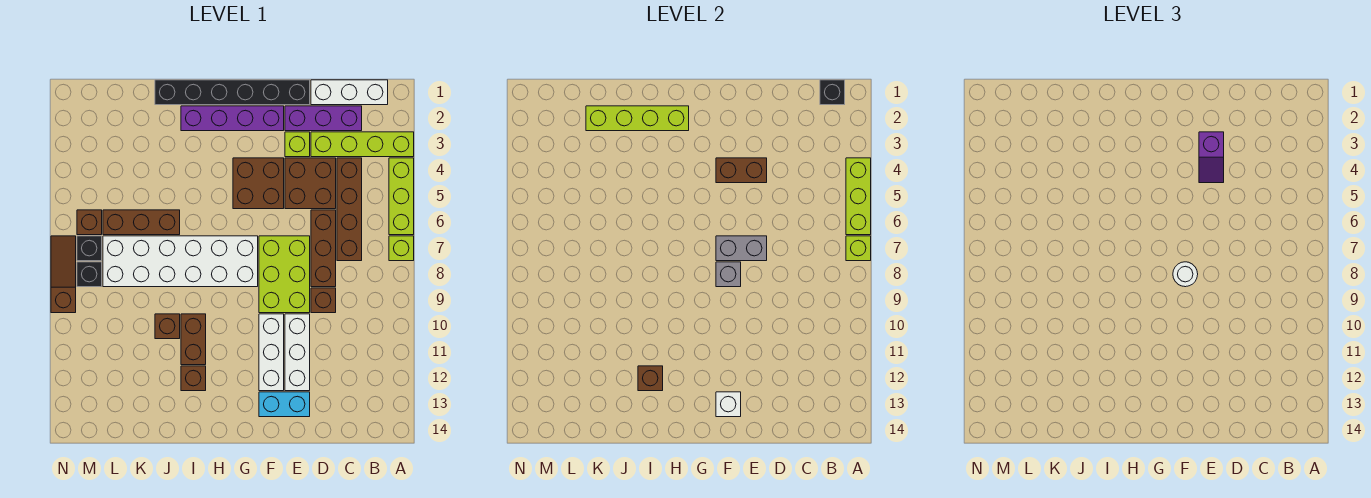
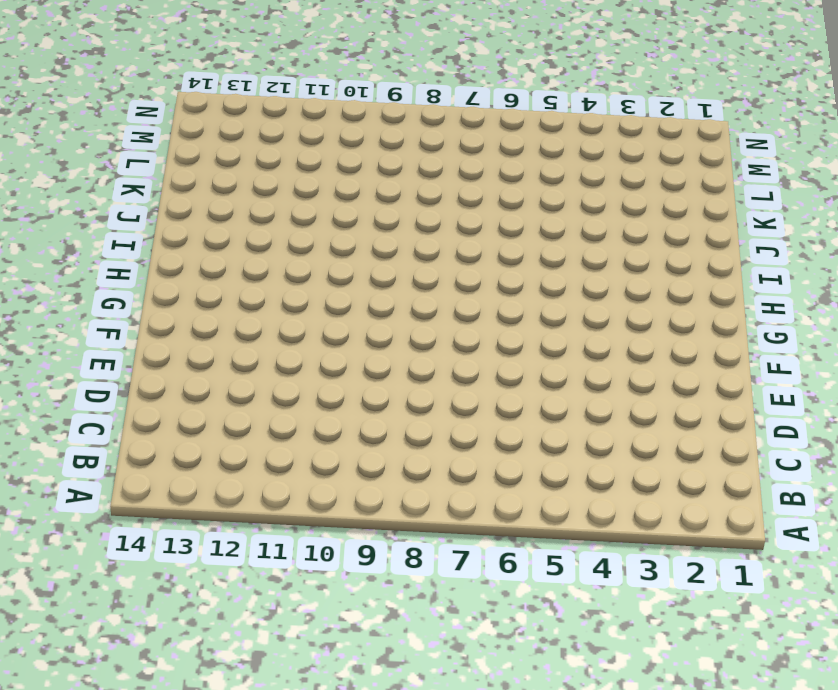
none -> lime brick A3:D3 level 1
none -> lime brick A4:A6 level 1
none -> lime brick A7 level 1
none -> white brick B1:D1 level 1

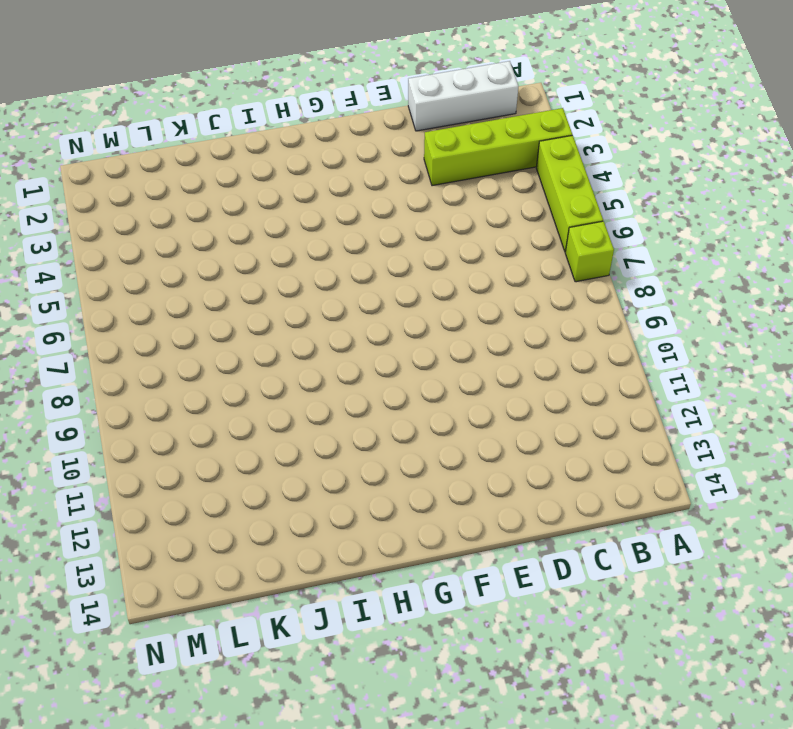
none -> purple brick C2:E2 level 1
none -> brown brick C4:C7 level 1
none -> brown brick D4:E5 level 1
none -> brown brick D6:D8 level 1

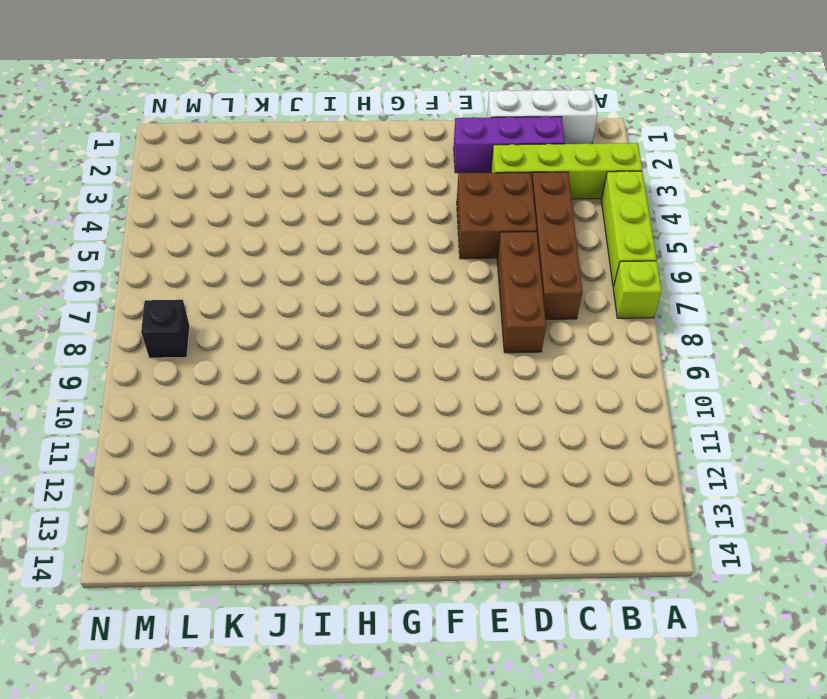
none -> brown brick D9 level 1
none -> black brick E1:J1 level 1
none -> lime brick E3 level 1
none -> lime brick E7:F9 level 1

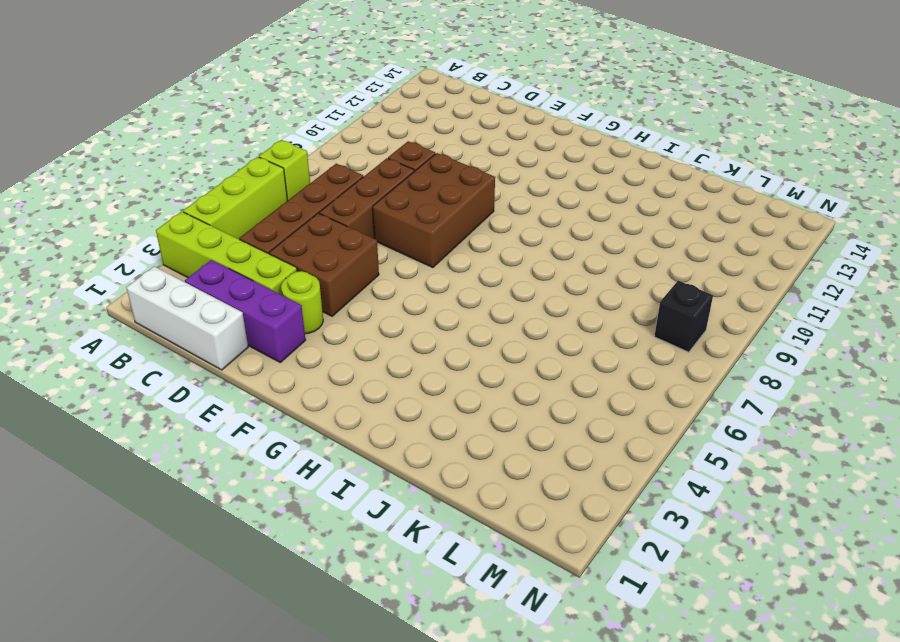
lime round brick E3 level 1 -> lime brick E3 level 1
brown brick E7:F9 level 1 -> lime brick E7:F9 level 1
none -> black brick E1:J1 level 1
none -> white brick E10:E12 level 1
none -> cyan brick E13:F13 level 1
none -> purple brick F2:I2 level 1

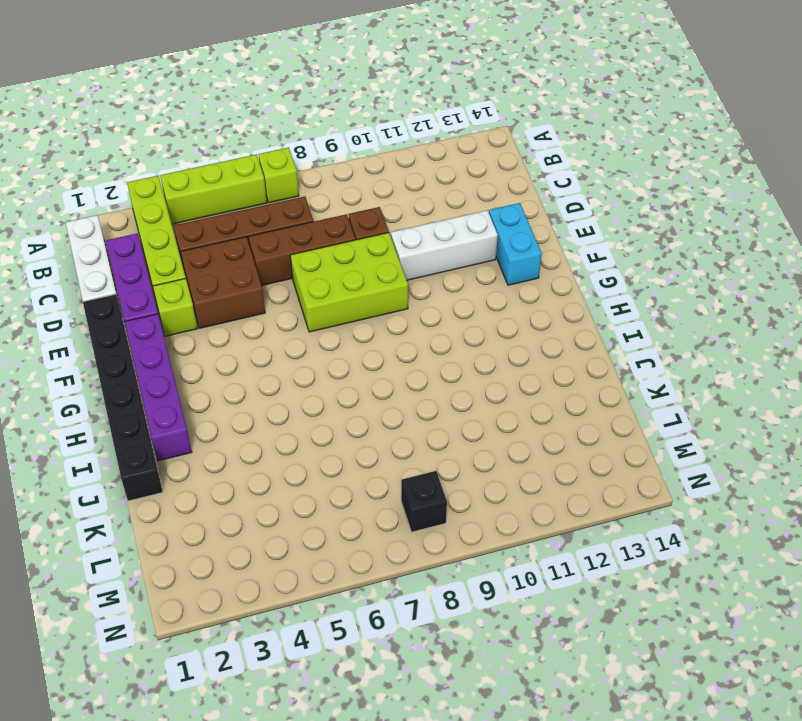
none -> brown brick F4:G5 level 1
none -> white brick F10:F12 level 1
none -> white brick G7:L8 level 1
none -> brown brick I10:I11 level 1

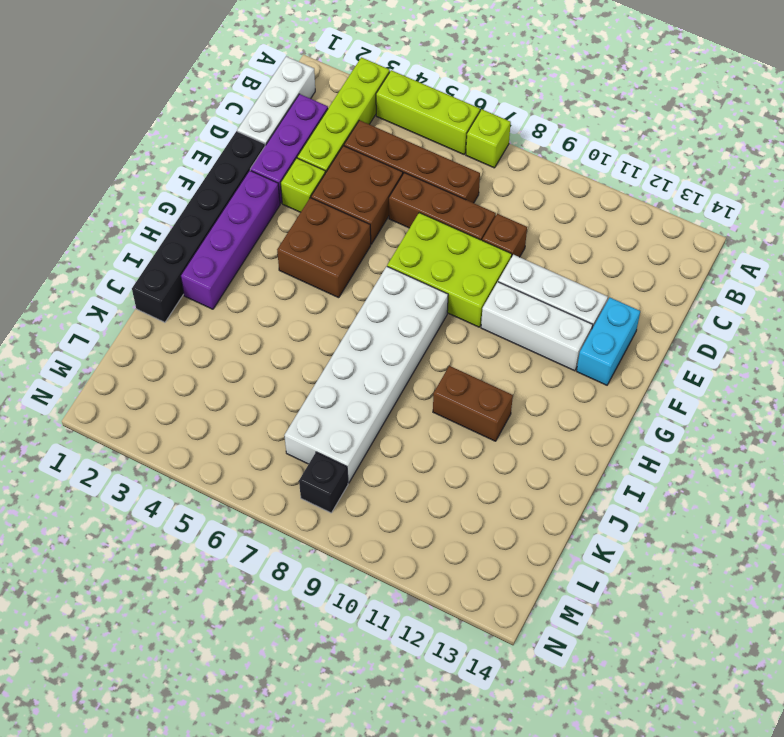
none -> brown brick I12 level 1
none -> brown brick J6:L6 level 1
none -> brown brick J10 level 1
none -> brown brick M6 level 1

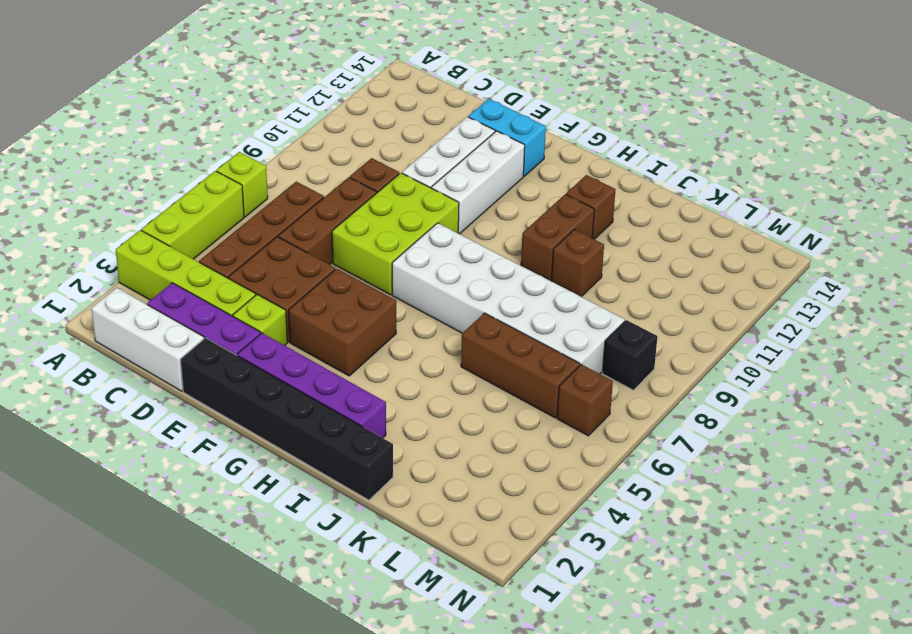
none -> black brick M7 level 1
none -> brown slope N7:N9 level 1 top 9
none -> lime brick A4:A6 level 2
none -> lime brick A7 level 2

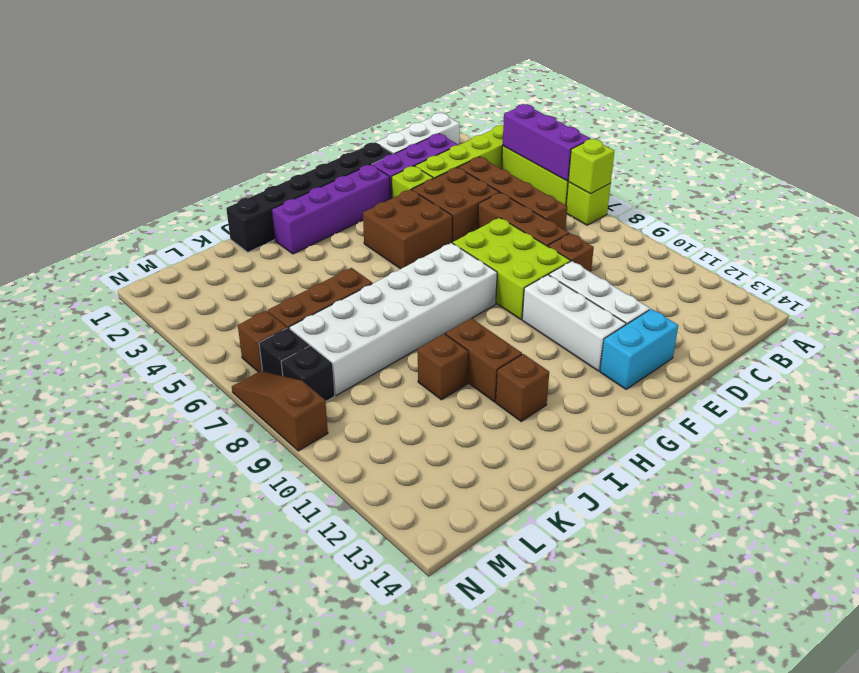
purple brick A4:A6 level 2 -> lime brick A4:A6 level 2
none -> black brick B1 level 2
none -> brown brick E4:F4 level 2
none -> grey brick E7:F7 level 2
none -> grey brick F8 level 2

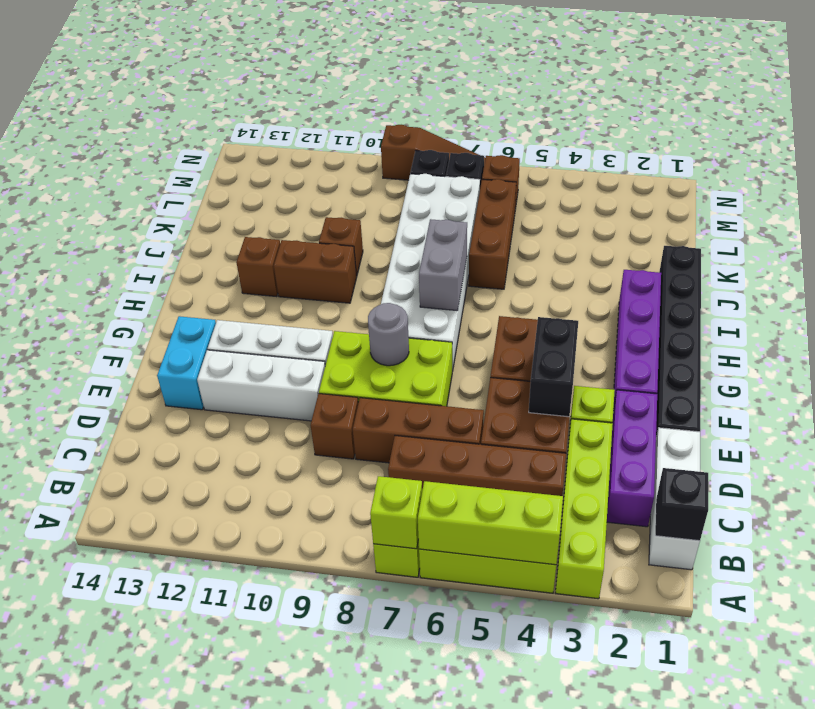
black brick E4:F4 level 2 -> brown brick E4:F4 level 2
grey round brick F8 level 2 -> grey brick F8 level 2
grey brick H7:I7 level 2 -> grey brick E7:F7 level 2
none -> white brick F13 level 2
none -> lime brick H2:K2 level 2
none -> brown brick I12 level 2
none -> purple slope E3:E4 level 3 top 3

